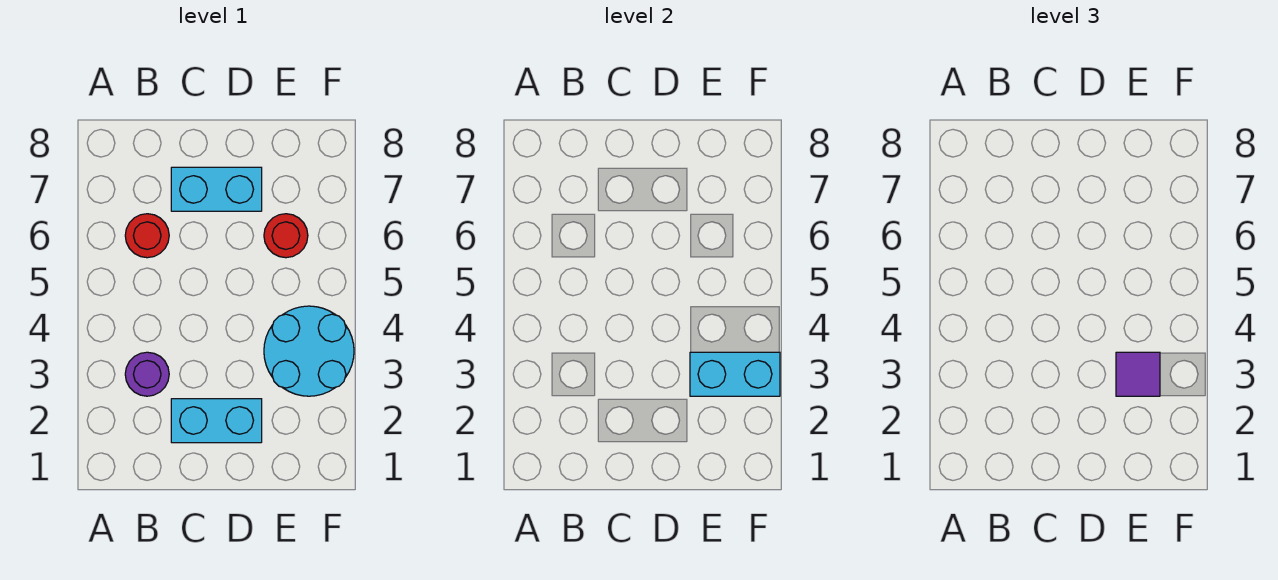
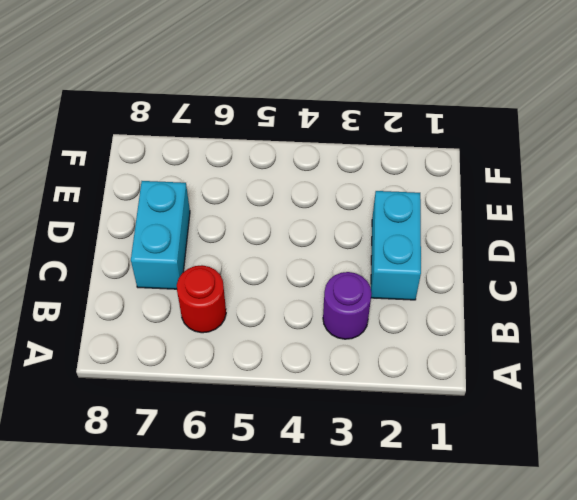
none -> cyan round brick E3:F4 level 1
none -> red round brick E6 level 1

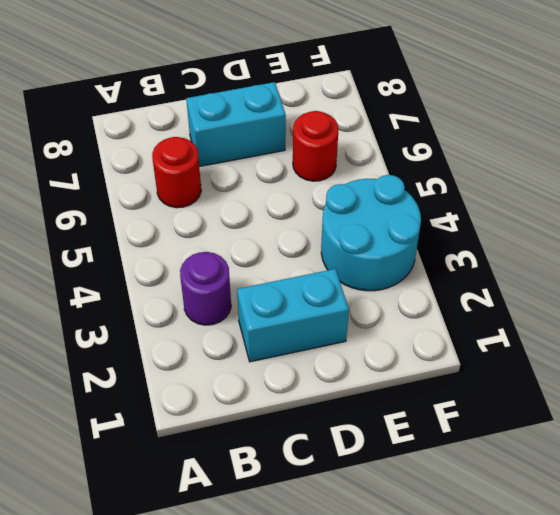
none -> cyan brick E3:F3 level 2
none -> purple tile E3 level 3

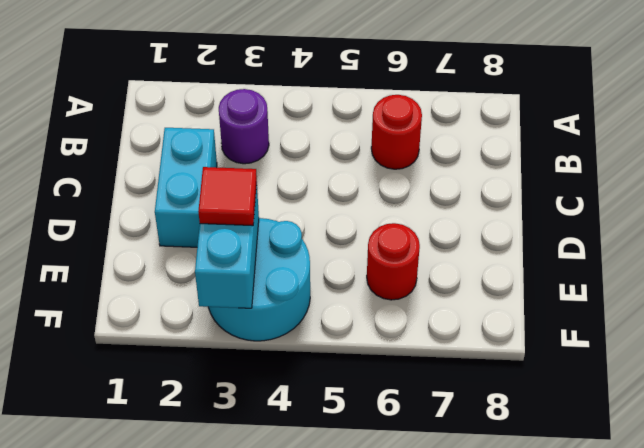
red tile E3 level 3 -> purple tile E3 level 3
none -> cyan brick C7:D7 level 1

